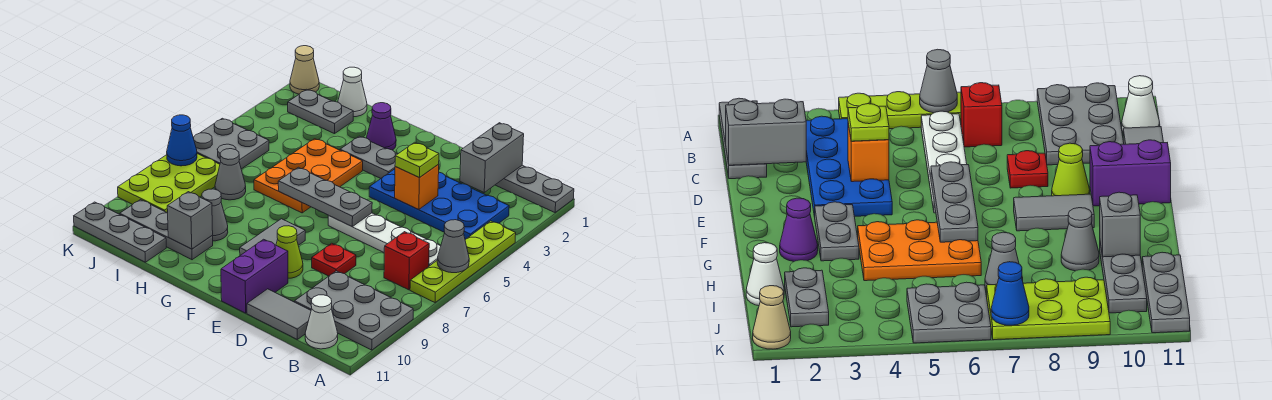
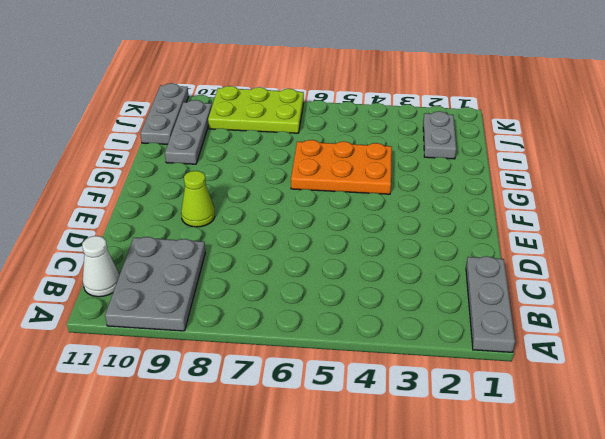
none -> lime plate A4:A7 level 1
none -> blue plate B3:E4 level 1
none -> white plate B6:E6 level 1
none -> red brick B7 level 1

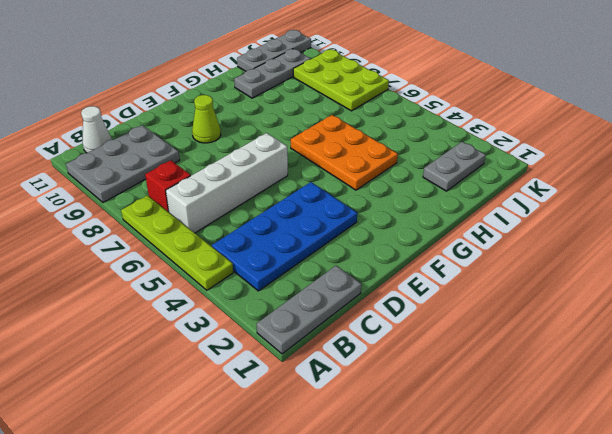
white brick B6:E6 level 1 -> white plate B6:E6 level 1
none -> grey tile C11:D11 level 1
none -> red plate D8 level 1
none -> purple brick E10:E11 level 1
none -> grey plate F3:G3 level 1

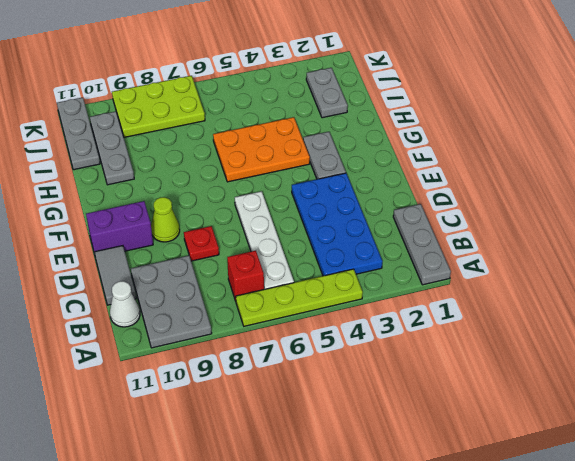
none -> grey tile F8:F9 level 1
none -> purple cone G2 level 1
none -> grey cone H9 level 1
none -> white cone I1 level 1

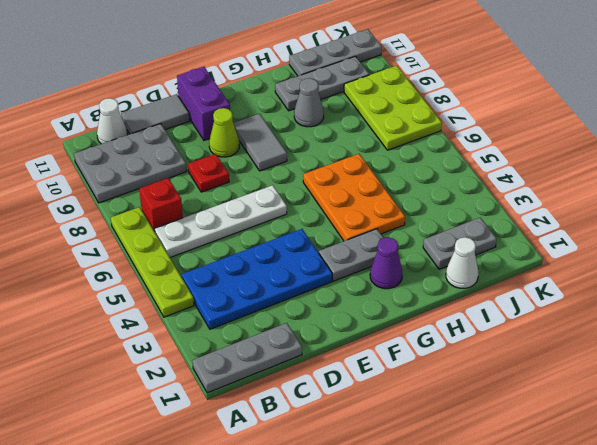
none -> grey cone I7 level 1
none -> grey plate J5:K6 level 1
none -> tan cone K1 level 1
none -> grey cone A6 level 2

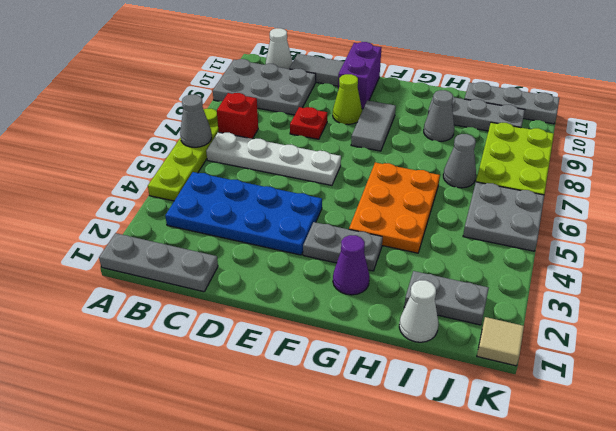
tan tile K1 level 1 -> tan cone K1 level 1
none -> grey brick C1:C2 level 2
none -> orange brick D4 level 2
none -> grey plate E6:G6 level 2
none -> grey brick H10 level 2

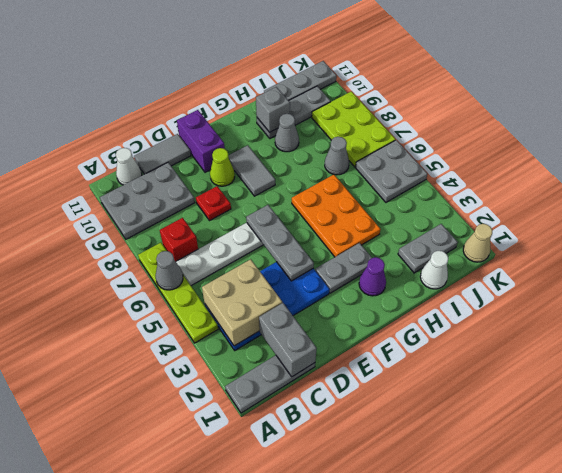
tan brick B3:C4 level 2 -> none
grey plate E4:E6 level 2 -> grey plate E6:G6 level 2
none -> orange brick D4 level 2
none -> blue cone K7 level 2
none -> lime plate D4 level 3

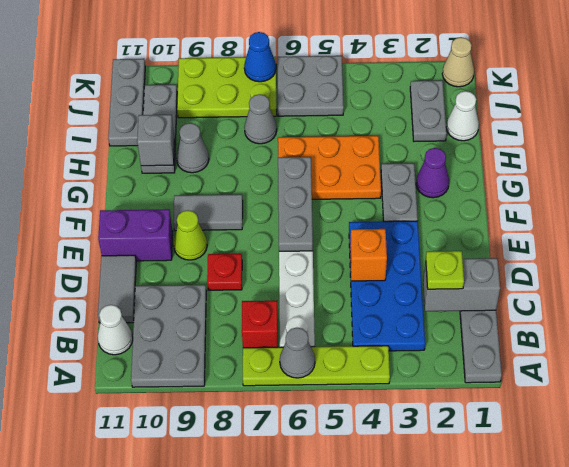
lime plate C2 level 3 -> lime plate D4 level 3

